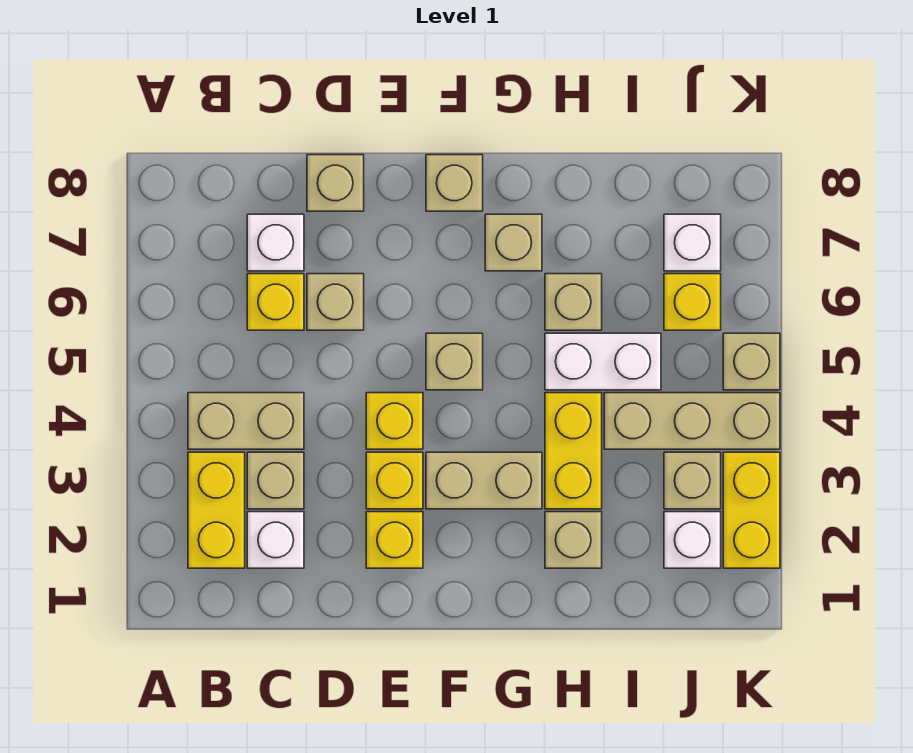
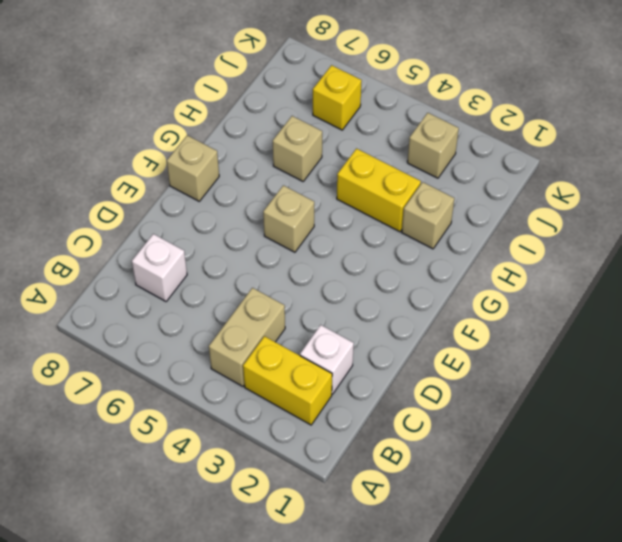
none -> tan brick C3 level 1
none -> yellow brick C6 level 1
none -> tan brick D6 level 1

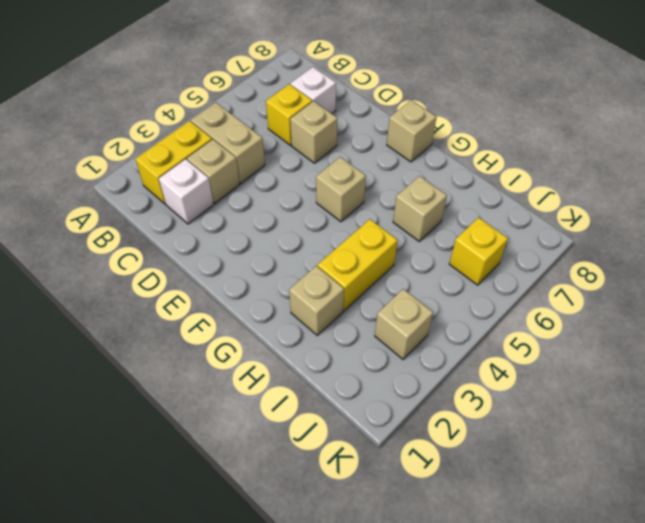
none -> tan brick D8 level 1
none -> yellow brick E2 level 1
none -> yellow brick E3 level 1

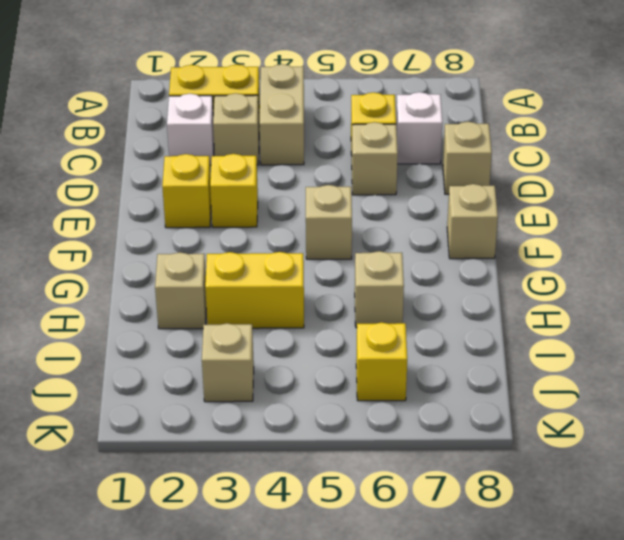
none -> yellow brick E4 level 1
none -> tan brick F3:G3 level 1
none -> tan brick G7 level 1

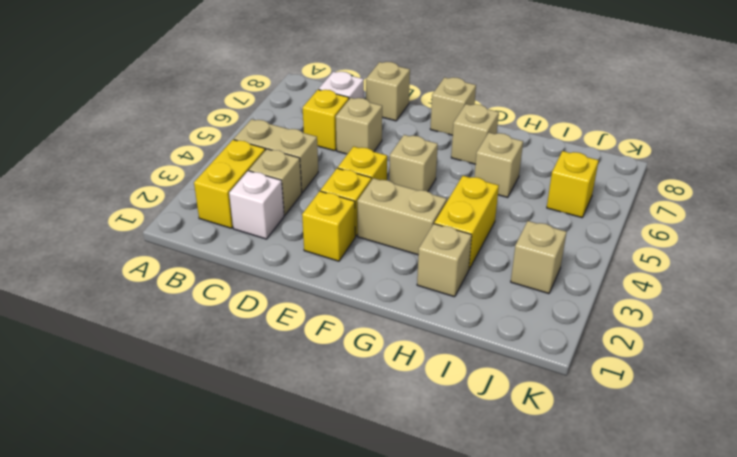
none -> white brick H5:I5 level 1
none -> tan brick I4:K4 level 1
none -> white brick J2 level 1

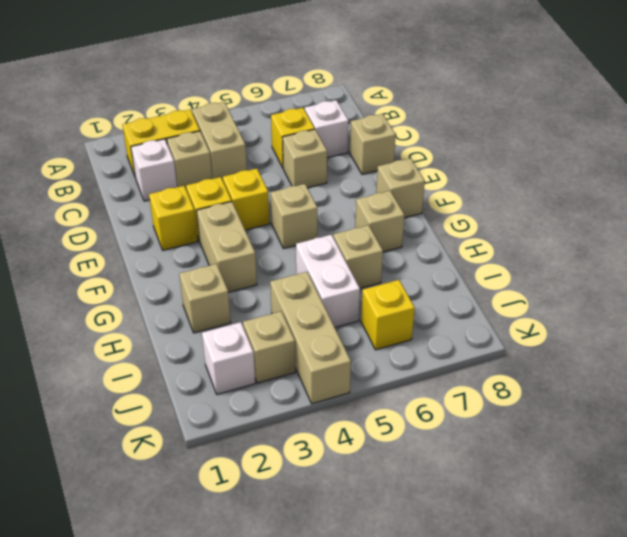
none -> yellow brick H3:H4 level 1
none -> white brick J7 level 1
none -> yellow brick K2:K3 level 1

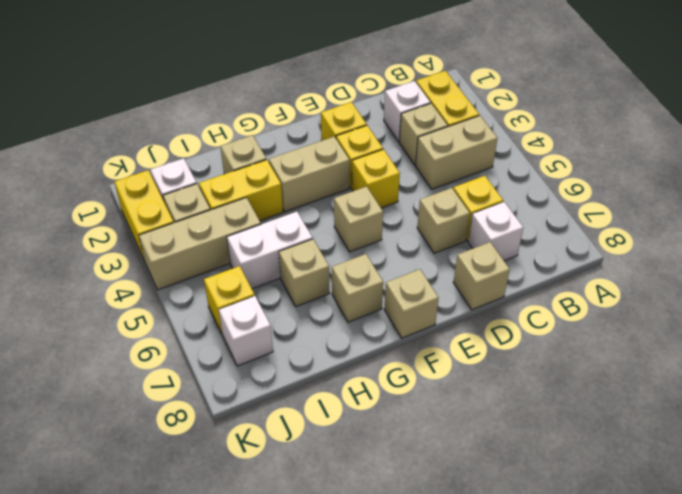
yellow brick H3:I3 level 1 -> yellow brick H3:H4 level 1
none -> tan brick K5 level 1

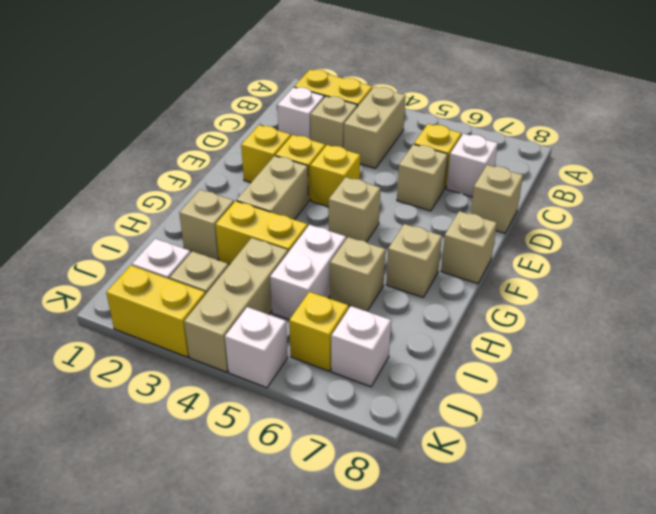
white brick K5 level 1 -> tan brick K5 level 1

